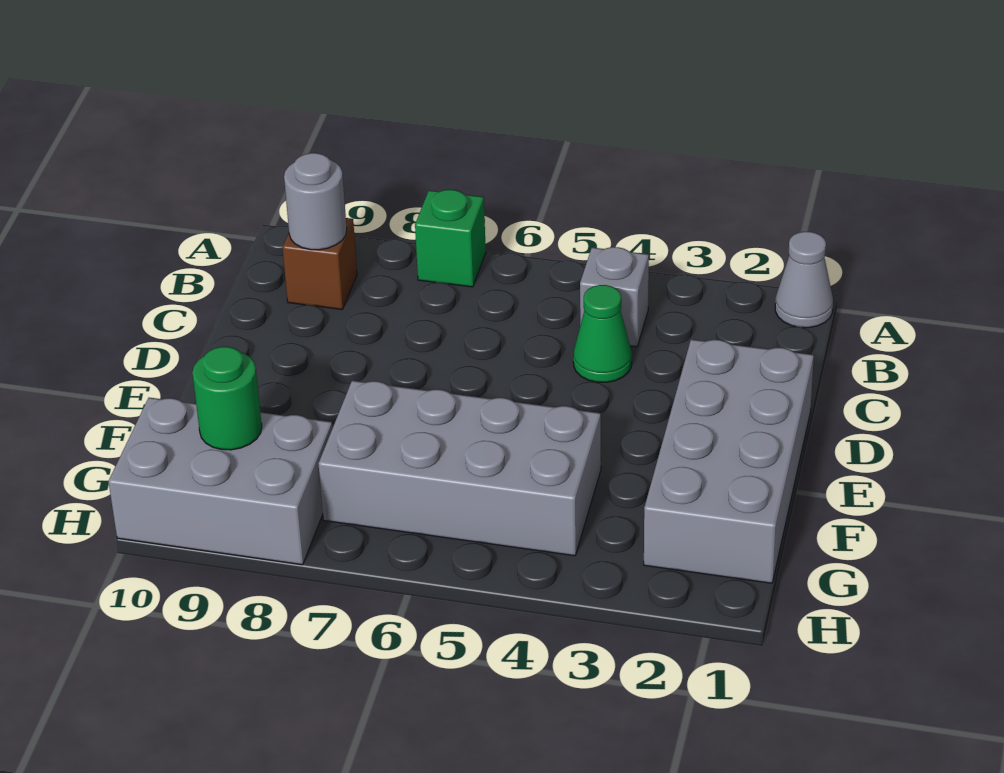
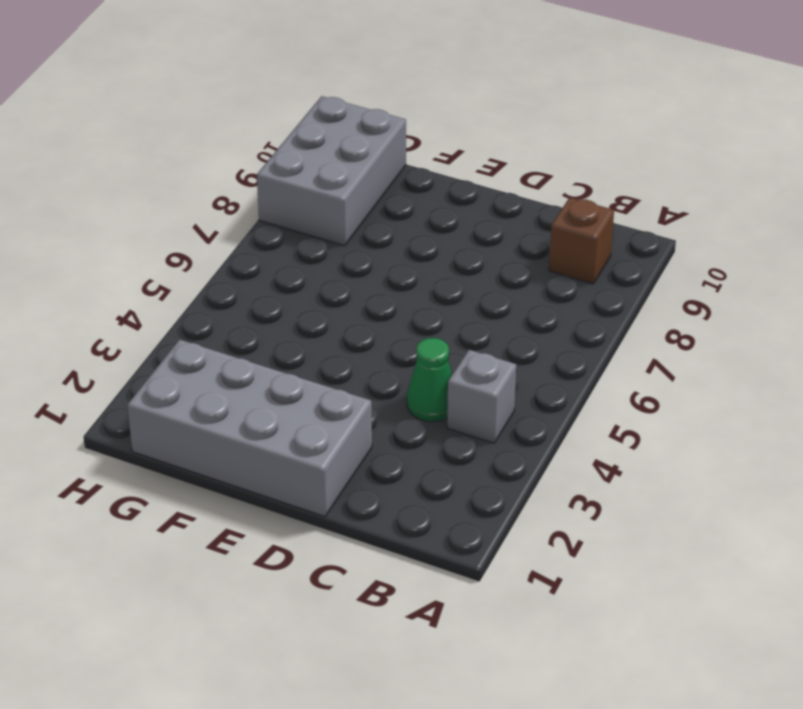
none -> grey cone A1 level 1
none -> green brick A7 level 1

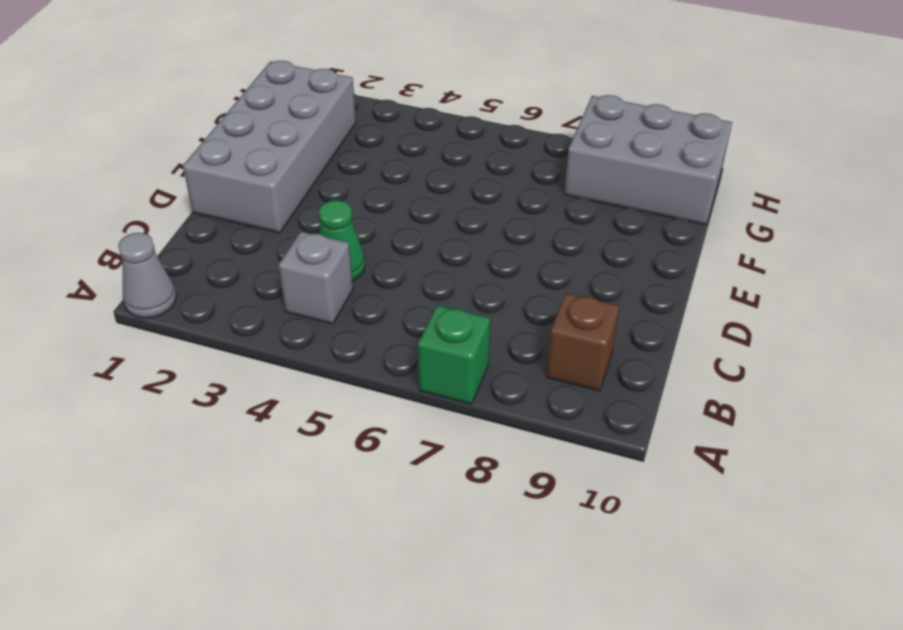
none -> grey brick F4:G7 level 1
none -> grey round brick B9 level 2

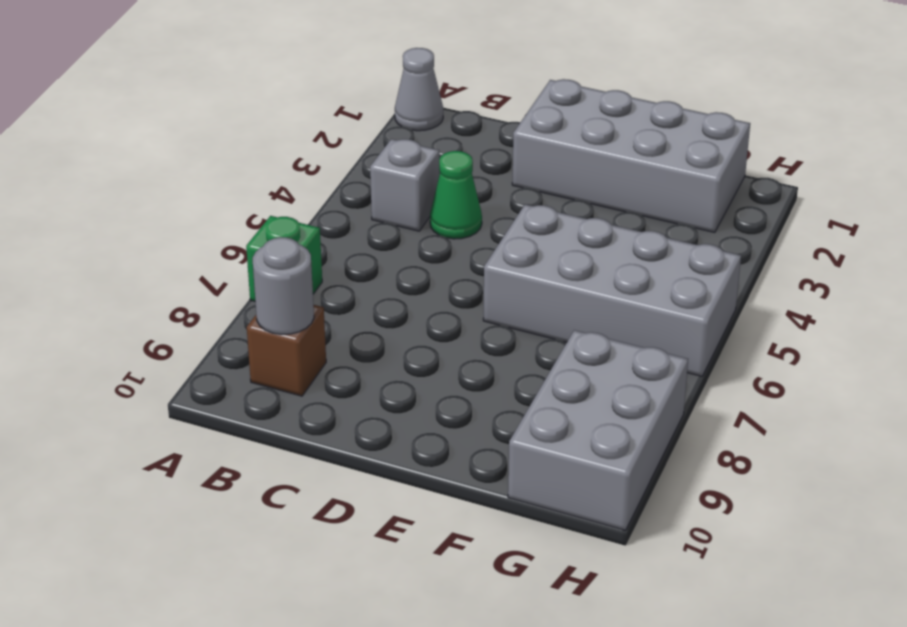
grey brick E5:H6 level 1 -> grey brick F4:G7 level 1
none -> green round brick G9 level 2

